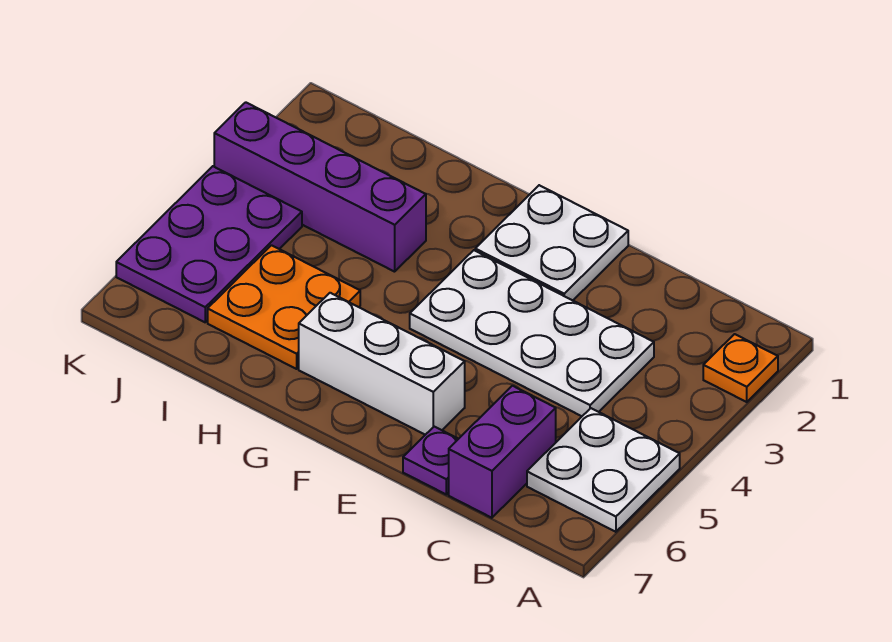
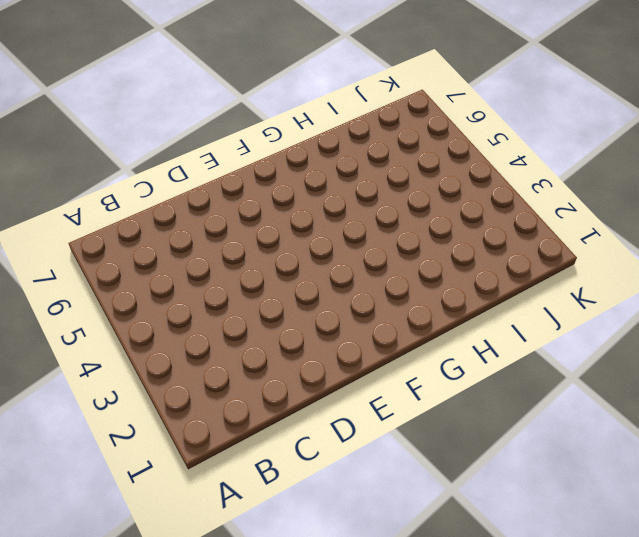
none -> orange plate A2 level 1
none -> white plate A5:B6 level 1

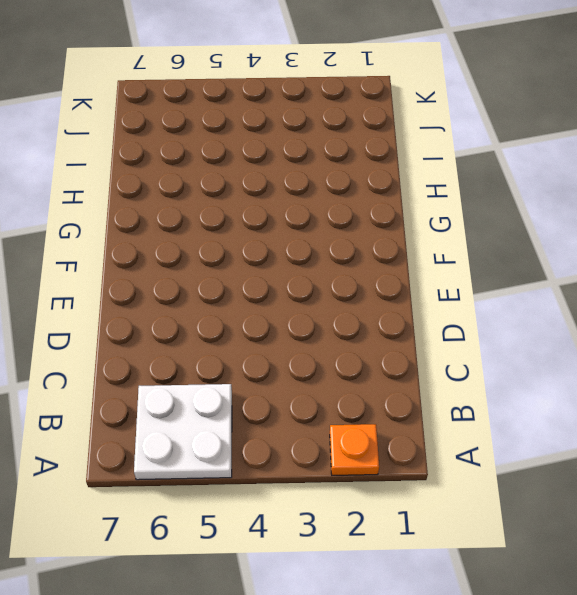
none -> white plate C3:F4 level 1
none -> purple brick C6:C7 level 1

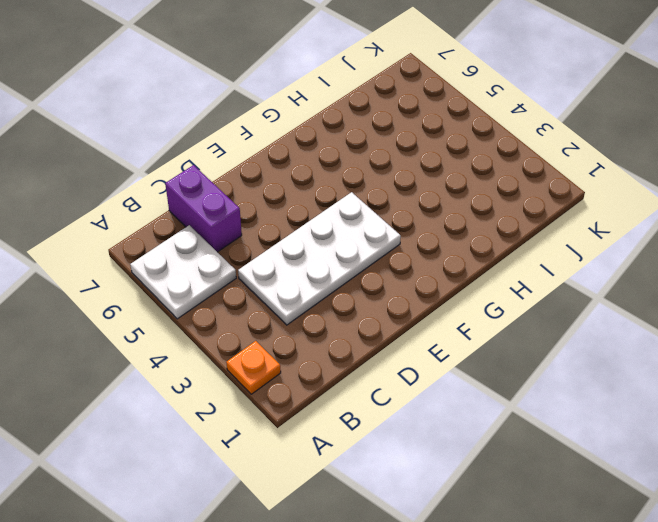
none -> purple plate D7 level 1
none -> white plate E1:F2 level 1

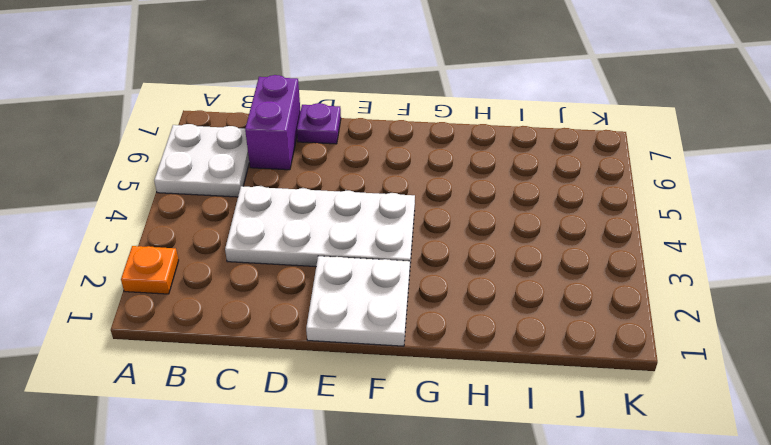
none -> white brick E6:G6 level 1
none -> purple brick H3:K3 level 1

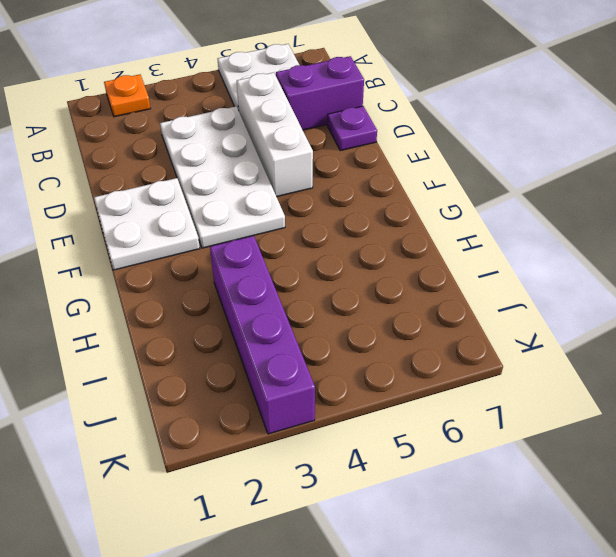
white brick C5:E5 level 1 -> white brick E6:G6 level 1
none -> orange plate H5:I6 level 1
none -> purple plate J4:K6 level 1

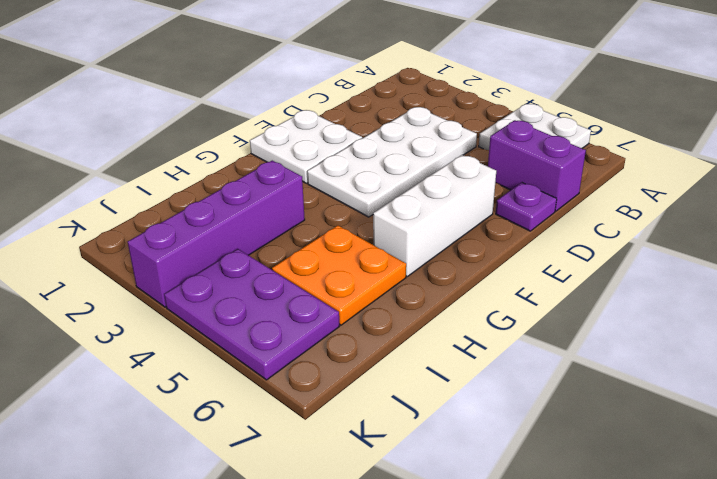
none -> orange plate A2 level 1

